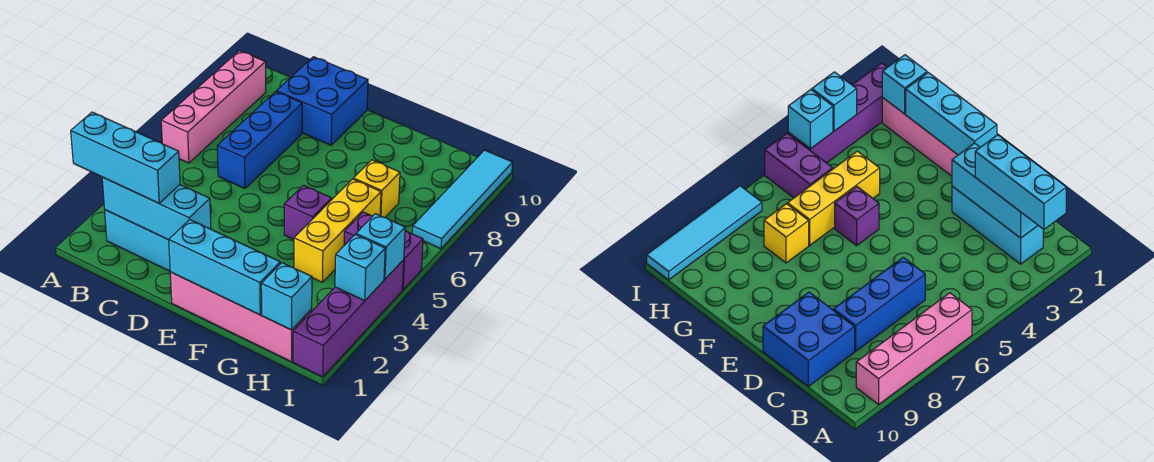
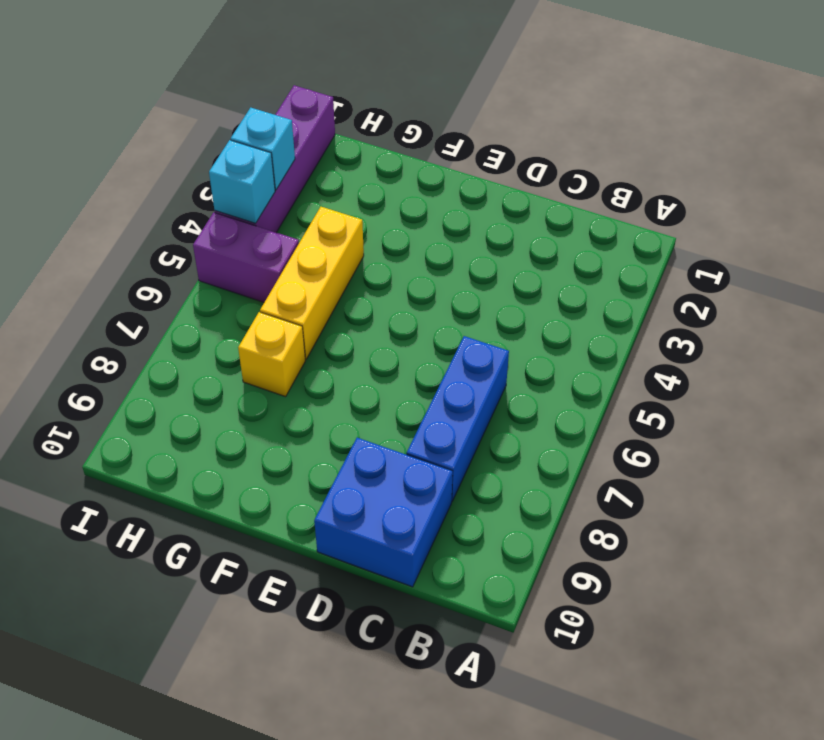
none -> pink brick A6:A9 level 1
none -> cyan brick B2:D2 level 1
none -> pink brick E1:H1 level 1

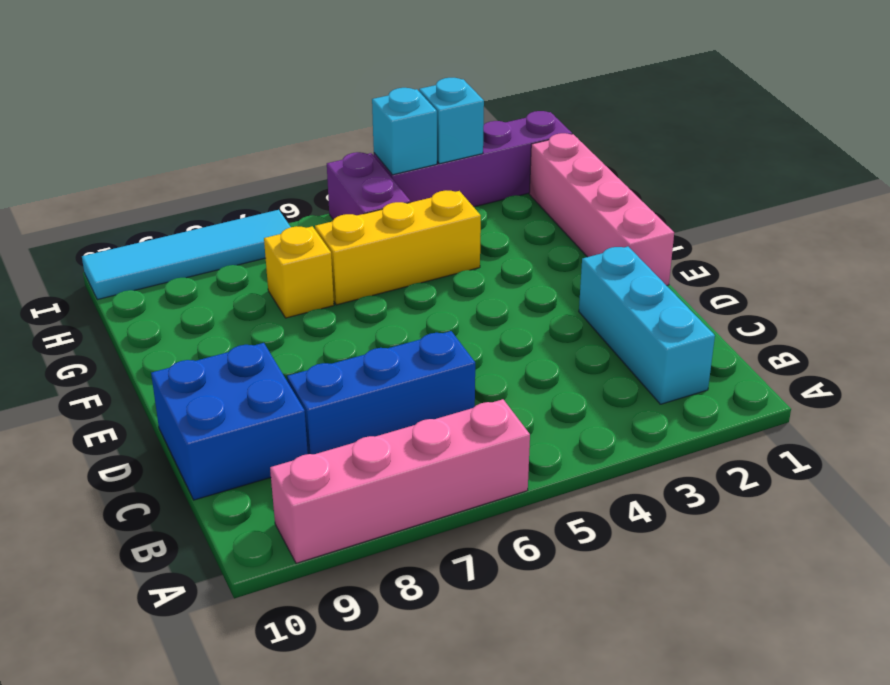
none -> purple brick F5 level 1
none -> cyan brick B2:D2 level 2
none -> cyan brick E1:G1 level 2

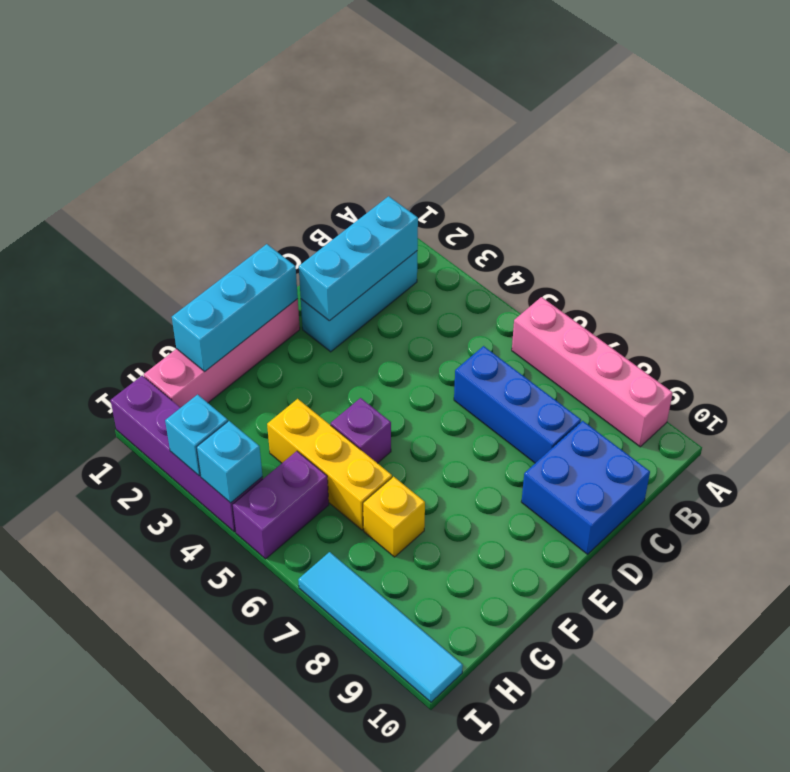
none -> cyan brick H1 level 2
none -> cyan brick A2:C2 level 3

